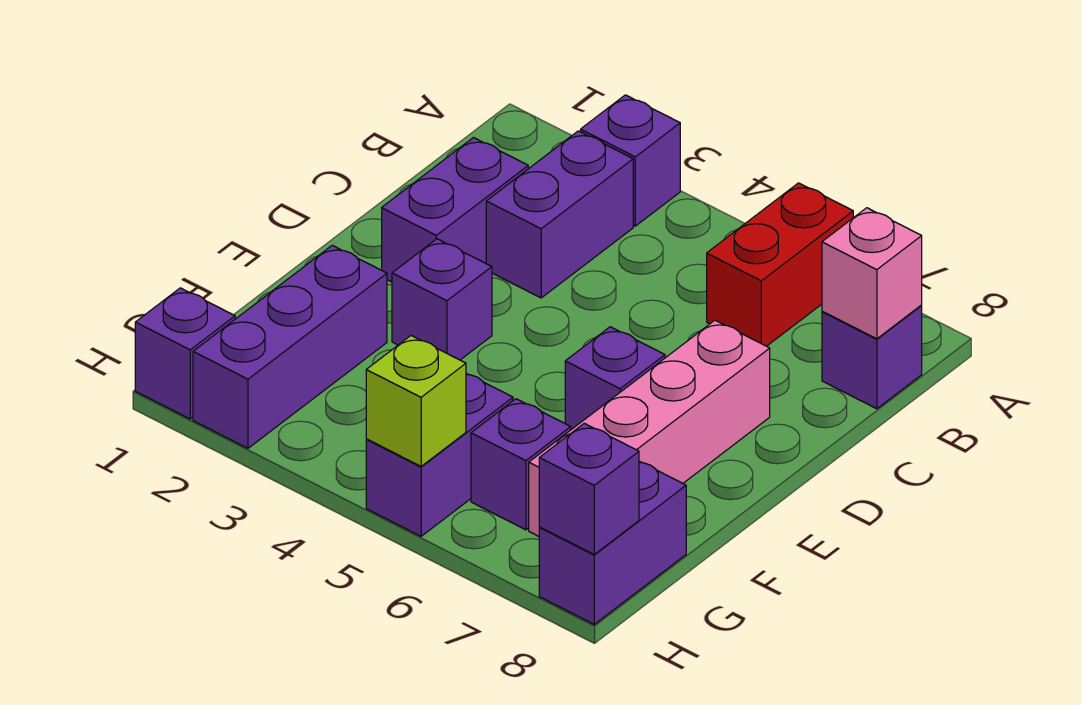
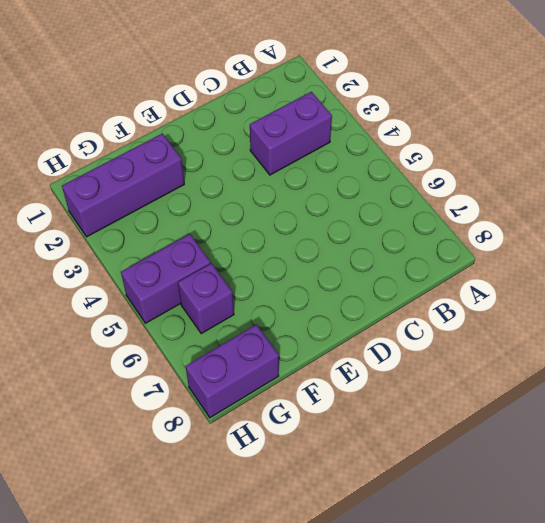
none -> purple brick A3 level 1
none -> red brick A6:B6 level 1
none -> purple brick B8 level 1

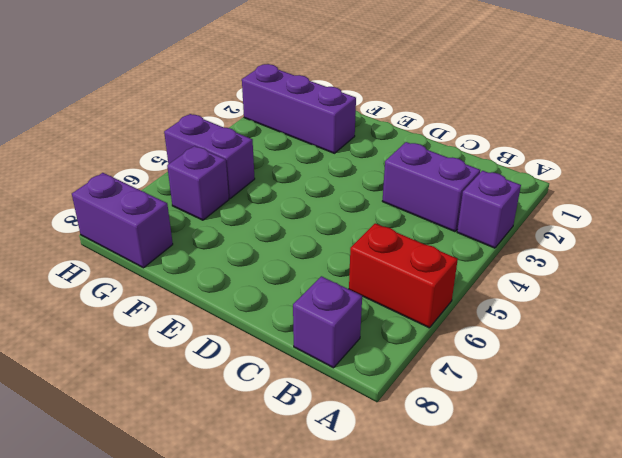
none -> purple brick C2:D2 level 1
none -> pink brick D7:G7 level 1
none -> purple brick E3 level 1

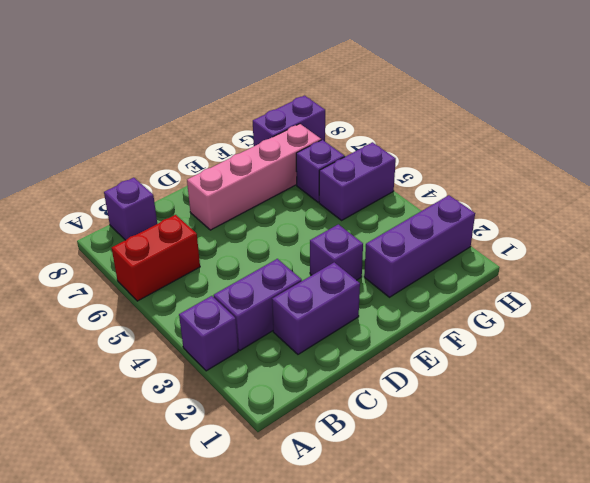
none -> purple brick E6 level 1
none -> purple brick H1 level 1
none -> pink brick B8 level 2

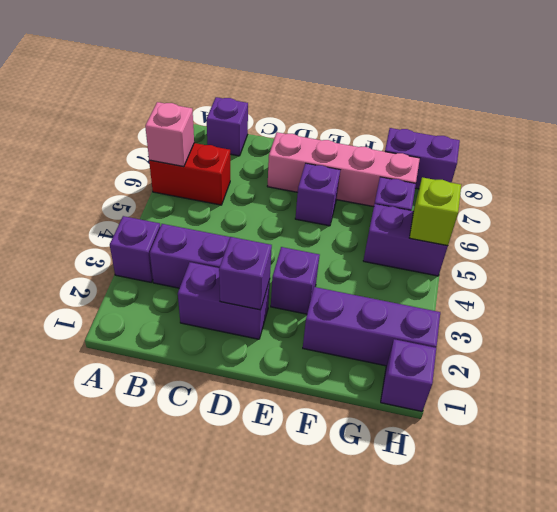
pink brick A6 level 2 -> pink brick B8 level 2
purple brick D2 level 2 -> purple brick H8 level 2

